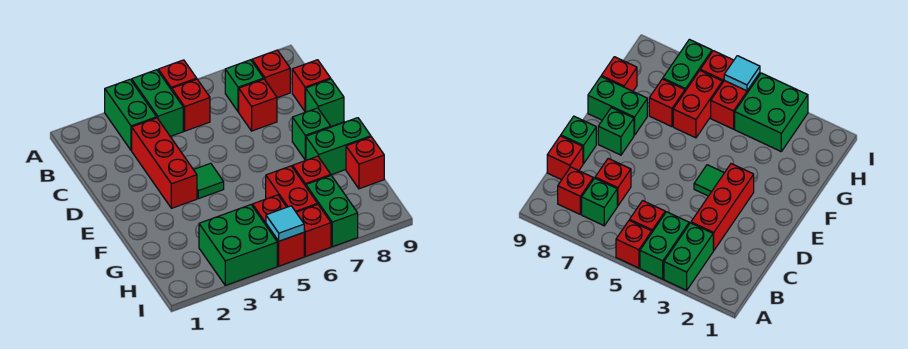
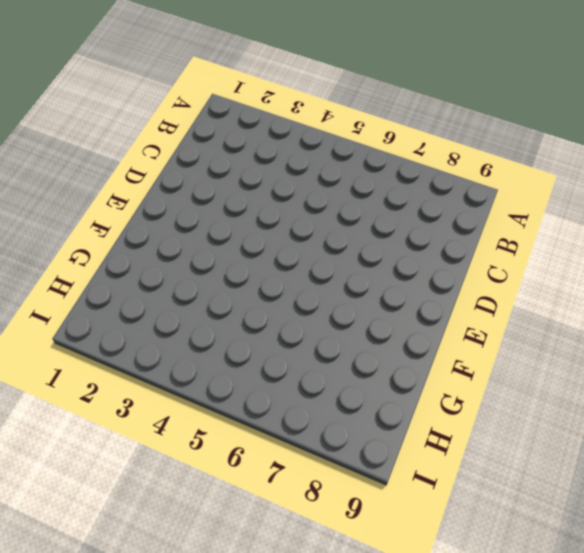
none -> green brick A3:B3 level 1
none -> green brick A4:B4 level 1
none -> red brick A5 level 1

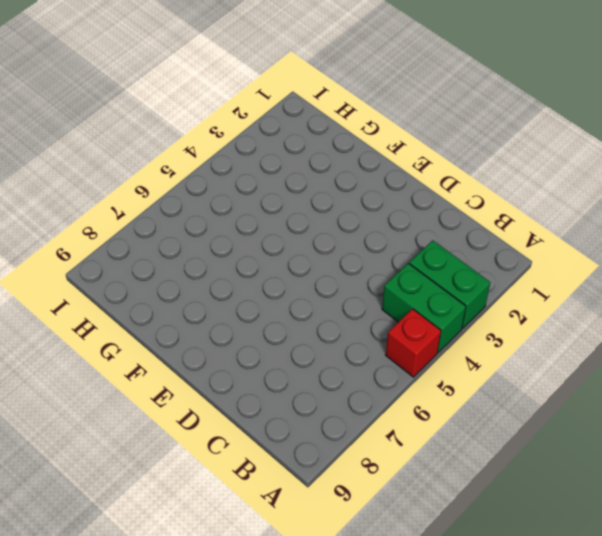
none -> red brick B5 level 1
none -> green brick B7 level 1
none -> red brick B8 level 1

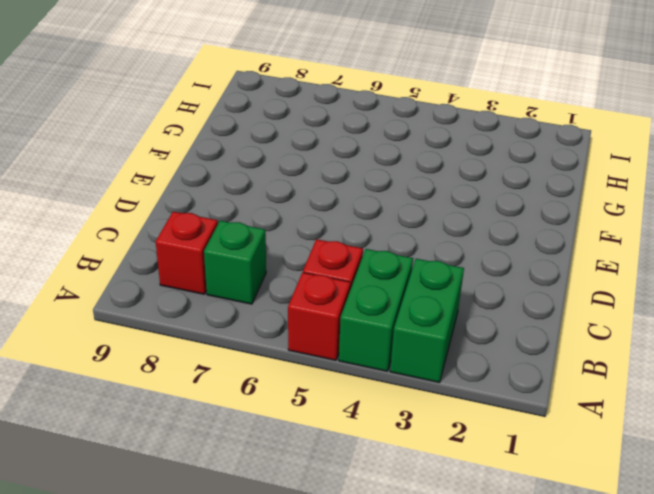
none -> red brick C3:E3 level 1
none -> red brick C7 level 1
none -> red brick C9 level 1

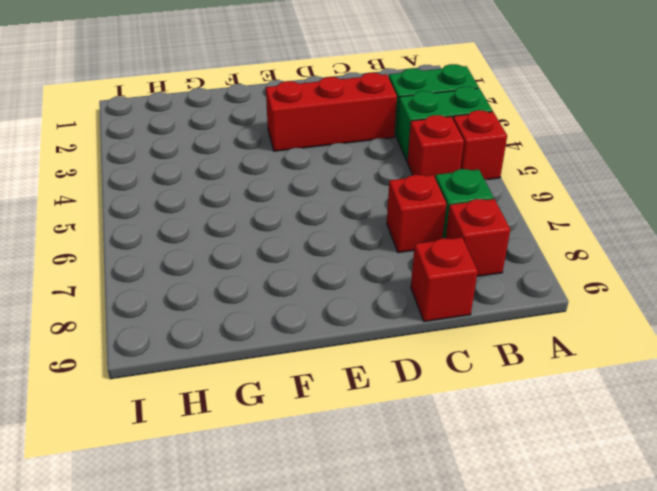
none -> green brick D9 level 1
none -> green tile E4 level 1
none -> green brick E8 level 1

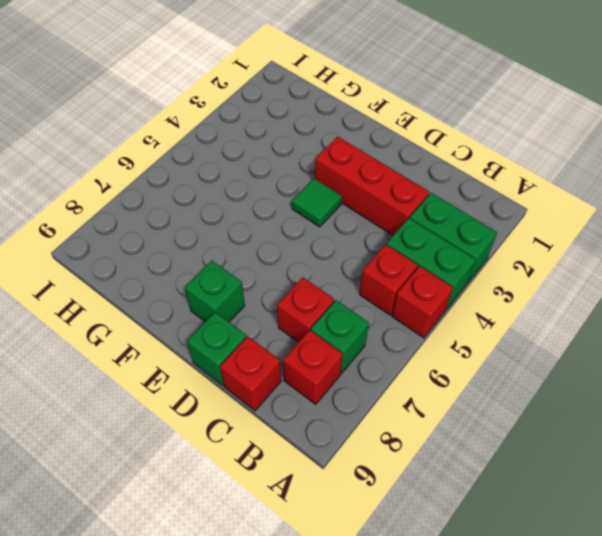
none -> green brick F8:F9 level 1
none -> red brick G6:H6 level 1
none -> red brick G7 level 1

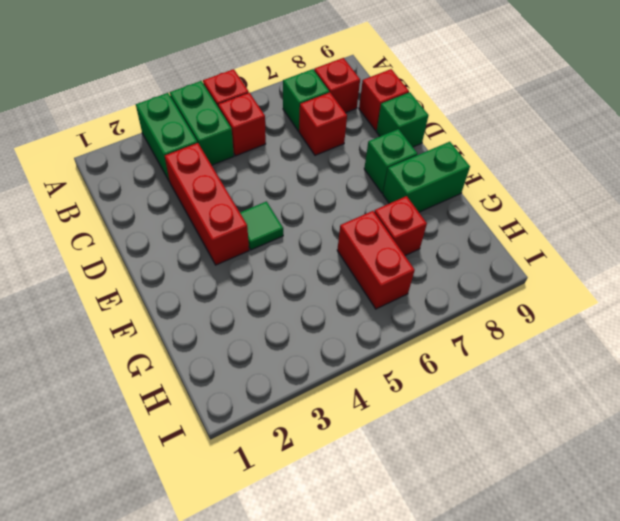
none -> red brick G9 level 1
none -> green brick H3:I4 level 1
none -> red brick H5:I5 level 1

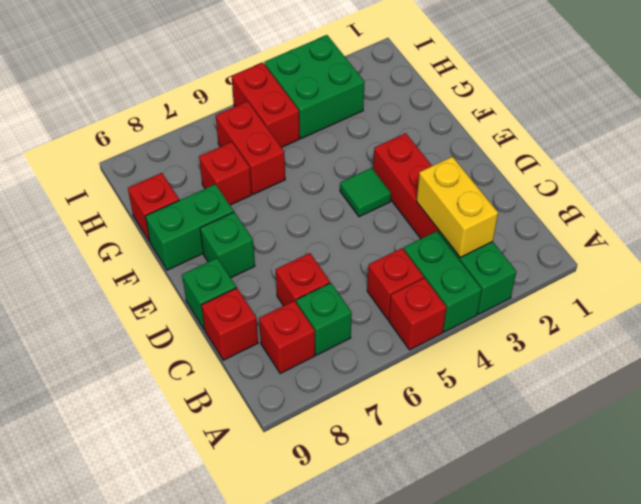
yellow brick B3:C3 level 2 -> none
none -> green brick H7:I7 level 1
none -> red brick I6 level 1
none -> cyan tile I5 level 2

